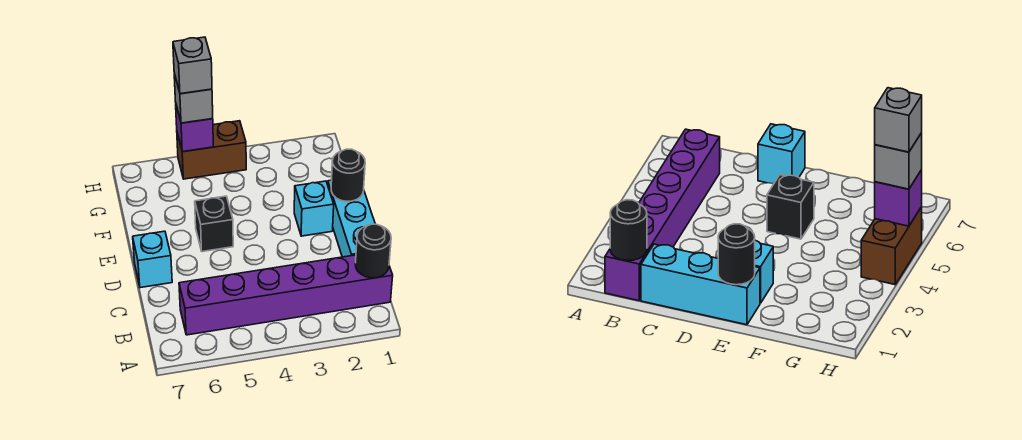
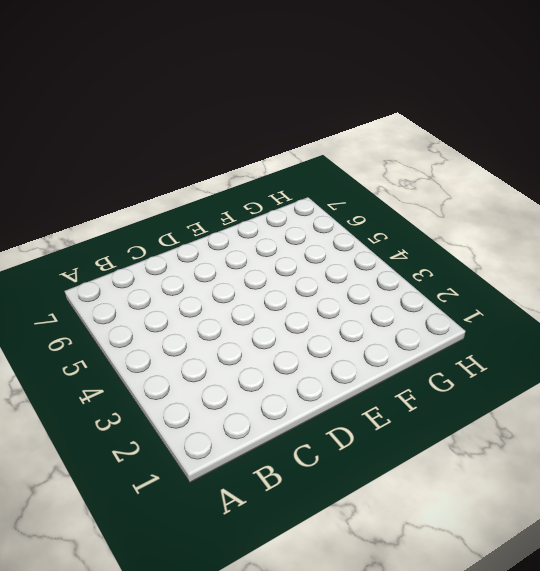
none -> purple brick B1:B6 level 1
none -> cyan brick C1:E1 level 1

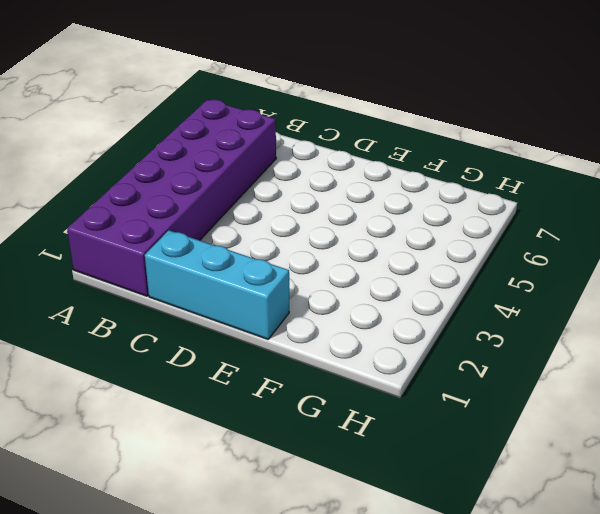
purple brick A1:B6 level 1 -> purple brick B1:B6 level 1
none -> cyan brick D7 level 1
none -> cyan brick E2 level 1

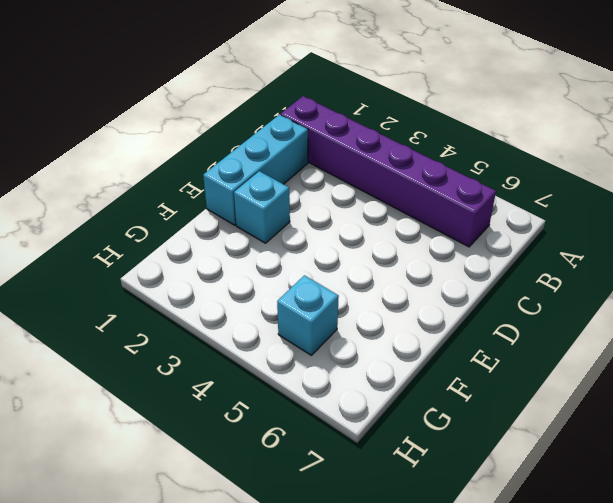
cyan brick G5 level 1 -> cyan brick D7 level 1
none -> black brick E5 level 1
none -> brown brick H4:H5 level 1

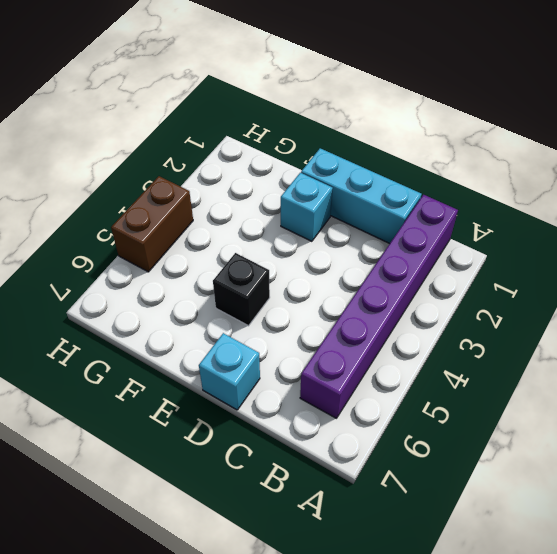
none -> black round brick B1 level 2
none -> black round brick E1 level 2

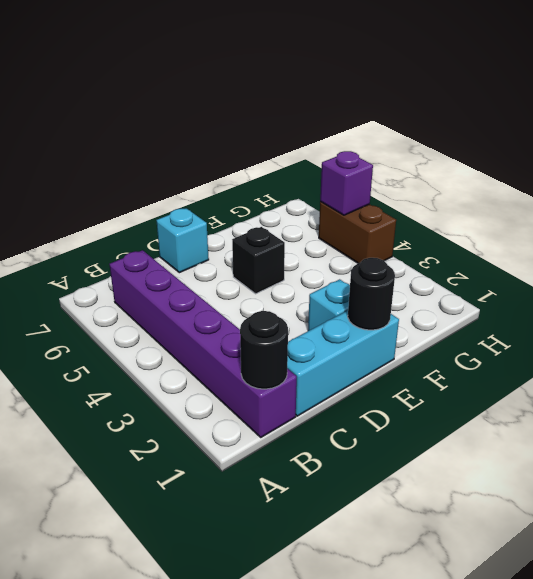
none -> grey brick H5 level 3
none -> grey brick H5 level 4

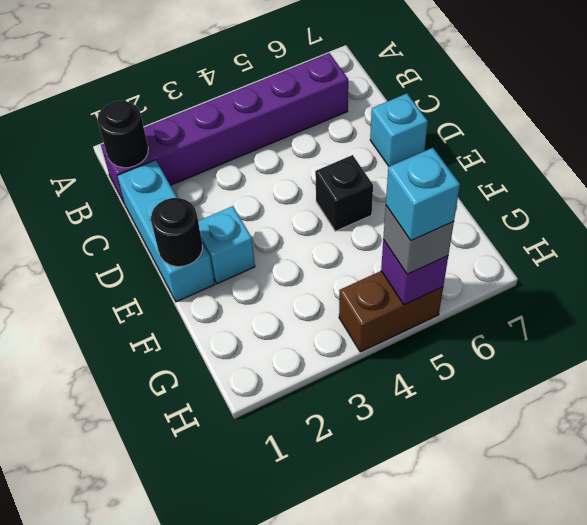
cyan brick H5 level 4 -> grey brick H5 level 4

